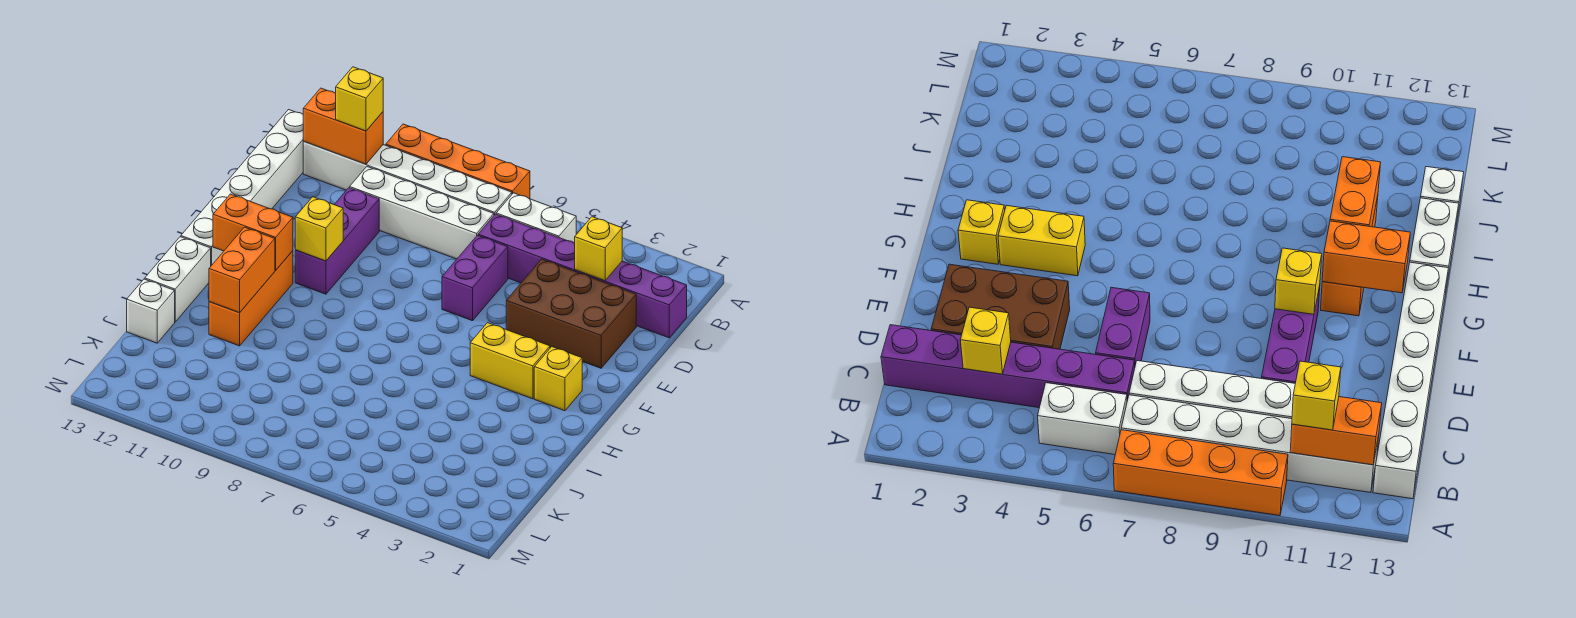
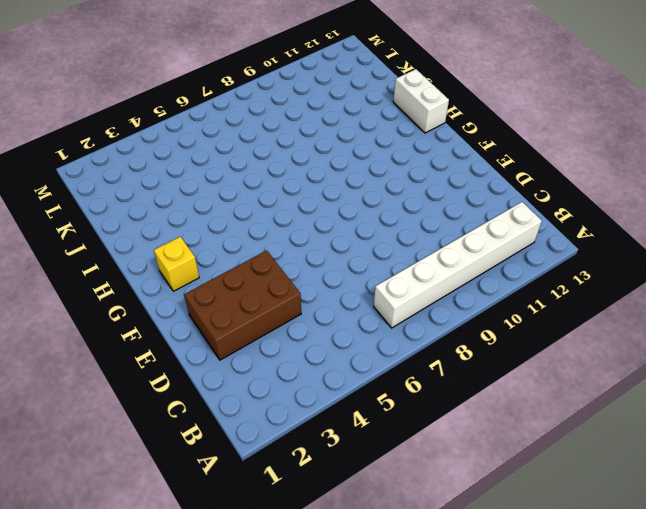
none -> orange brick A7:A10 level 1
none -> white brick B5:B6 level 1
none -> white brick B13:G13 level 1

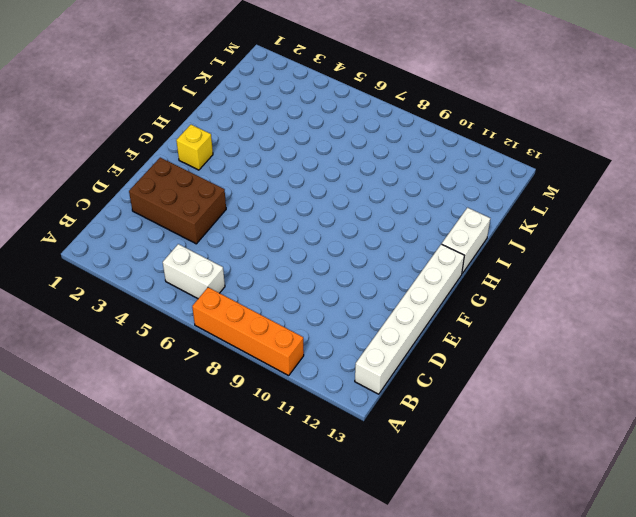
none -> white brick B7:B12 level 1
none -> purple brick C1:C6 level 1
none -> white brick C7:C10 level 1

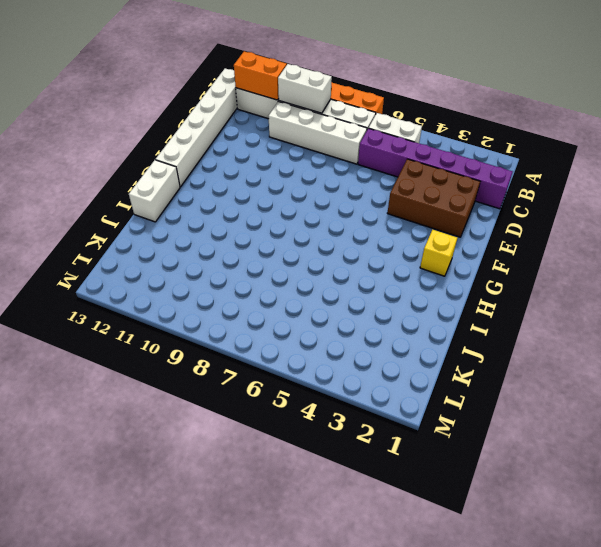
white brick B9:B10 level 2 -> none
none -> purple brick D6:E6 level 1
none -> purple brick D10:F10 level 1
none -> yellow brick G3:G4 level 1

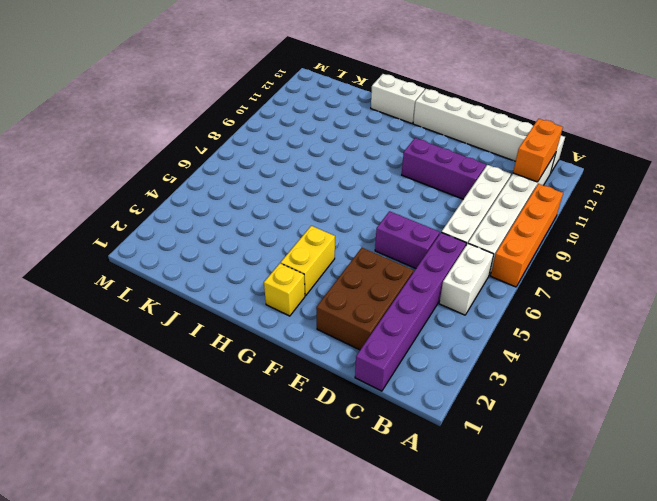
none -> orange brick G11:I11 level 1
none -> white brick J13 level 1
none -> yellow brick C3 level 2

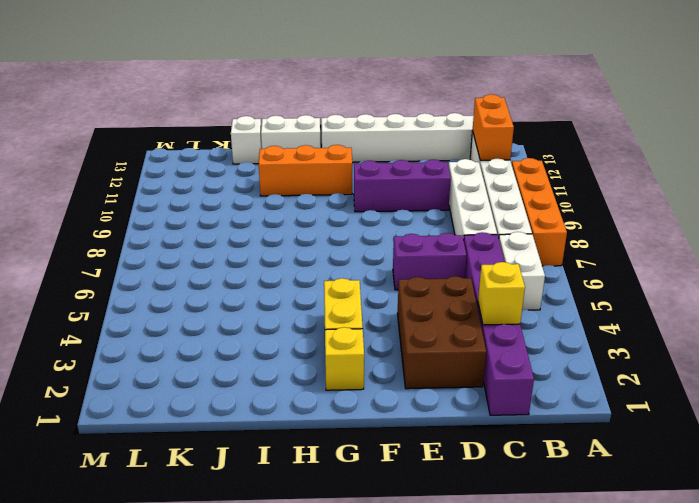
none -> yellow brick F10 level 2
none -> orange brick G11:G12 level 2
none -> orange brick H11:I11 level 2

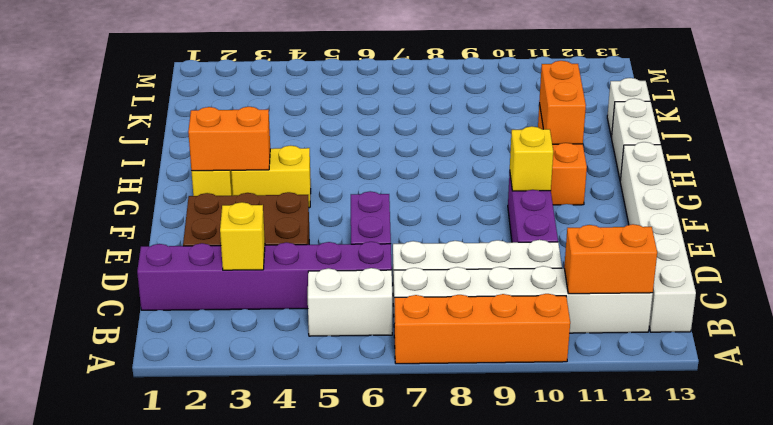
orange brick G2:G3 level 2 -> orange brick G11:G12 level 2
none -> yellow brick B11 level 3

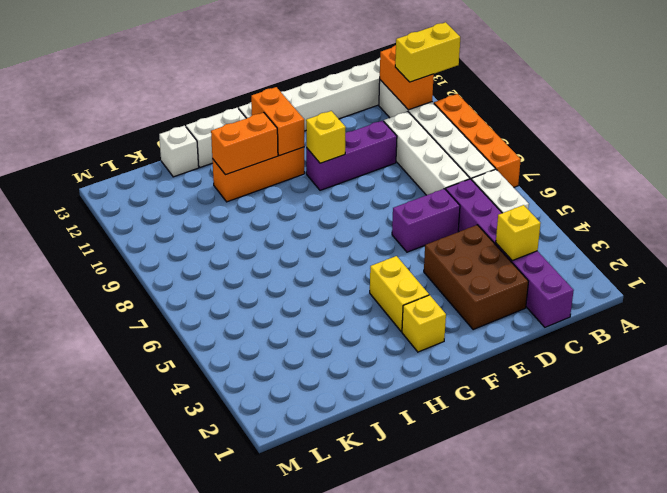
yellow brick A11:B11 level 3 -> yellow brick B11 level 3

